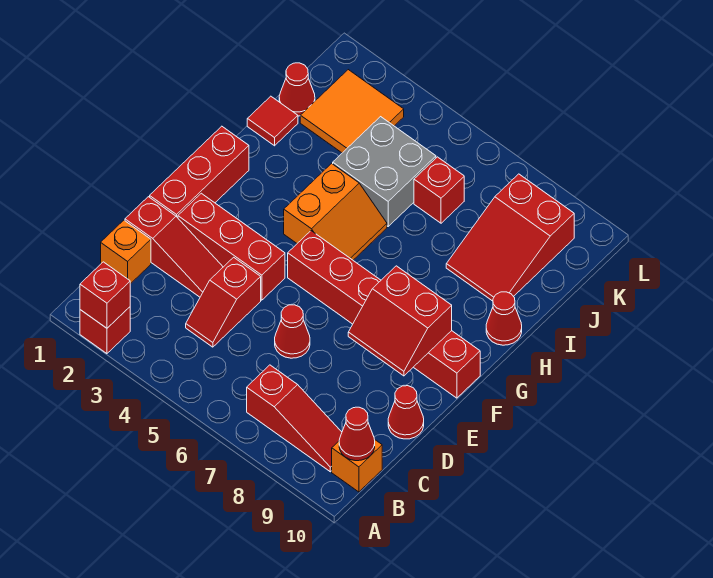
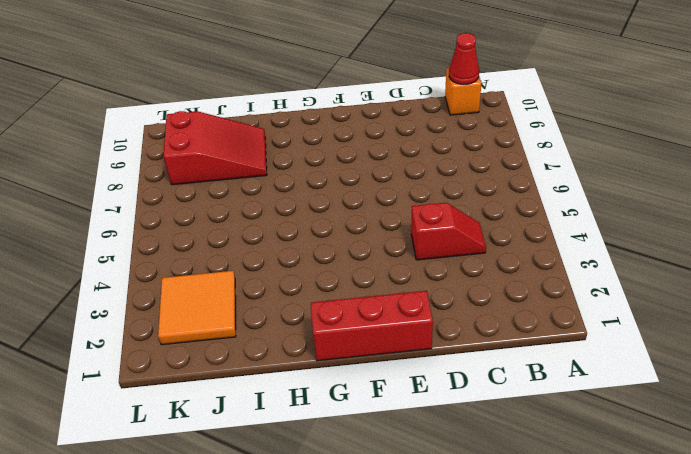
none -> red brick A2 level 1
none -> red slope B7:B9 level 1 top 7
none -> orange brick C1 level 1

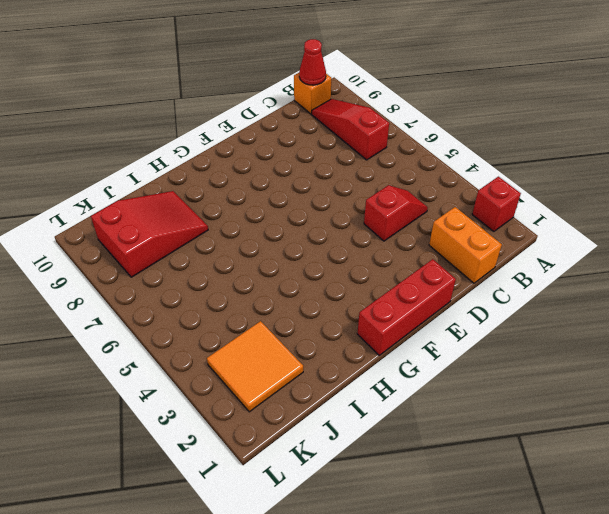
orange brick C1:C2 level 1 -> orange brick C1 level 1
none -> red slope D1:D3 level 1 top 1
none -> red cone D6 level 1
none -> red cone D10 level 1

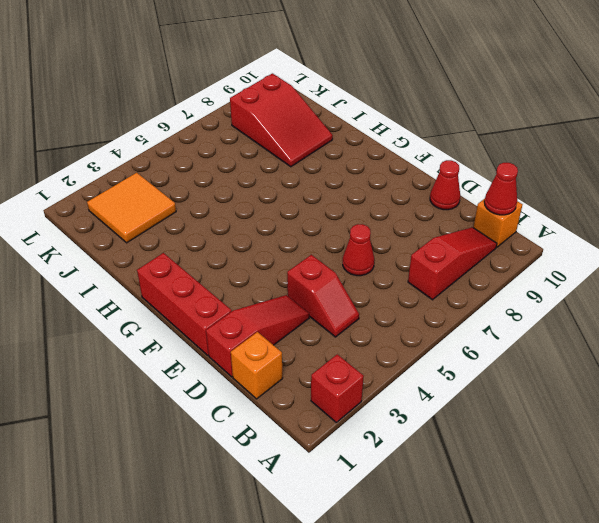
none -> red brick E2:E4 level 1
none -> red brick F5:F10 level 1
none -> orange slope G4:H5 level 1 top 4

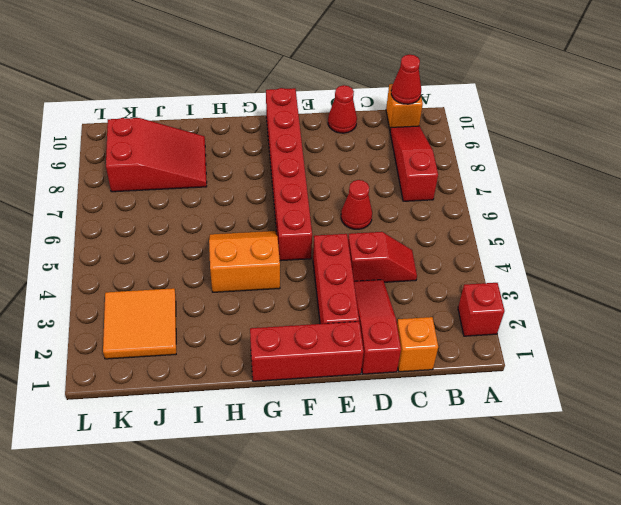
none -> red cone H10 level 1
none -> red tile I1 level 1
none -> grey brick I4:J5 level 1

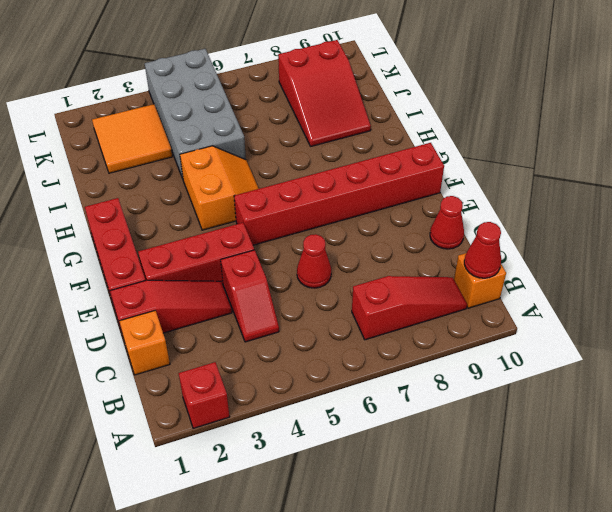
grey brick I4:L5 level 1 -> grey brick I4:J5 level 1
none -> red cone H10 level 1
none -> red tile I1 level 1
none -> red cone J1 level 1

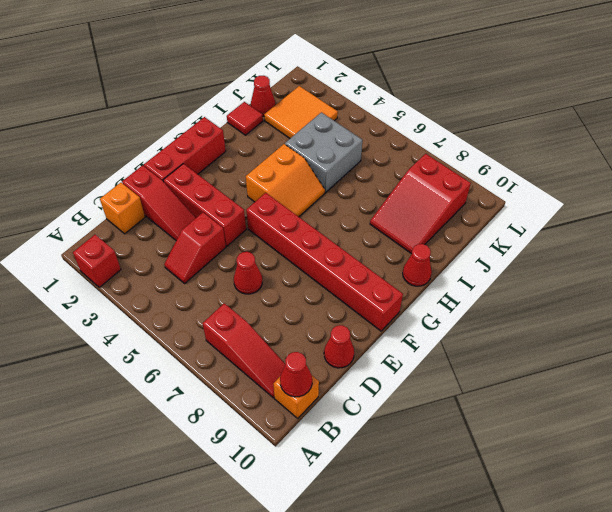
none -> red brick J6 level 1
none -> red brick A2 level 2
none -> red slope E8:F9 level 2 top F

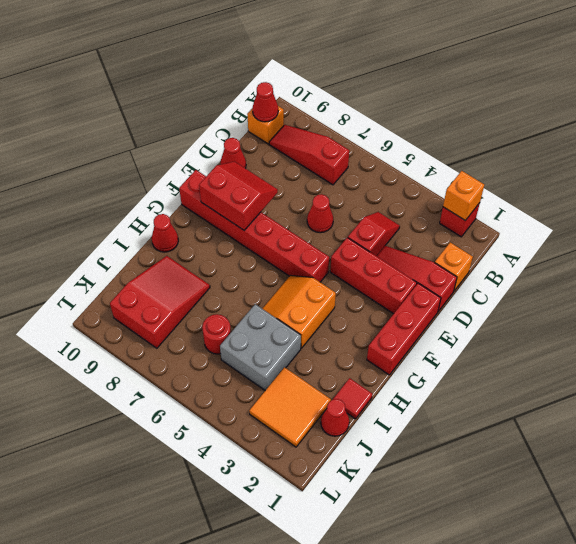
orange brick A2 level 2 -> red brick A2 level 2
red round brick J6 level 1 -> red brick J6 level 1

